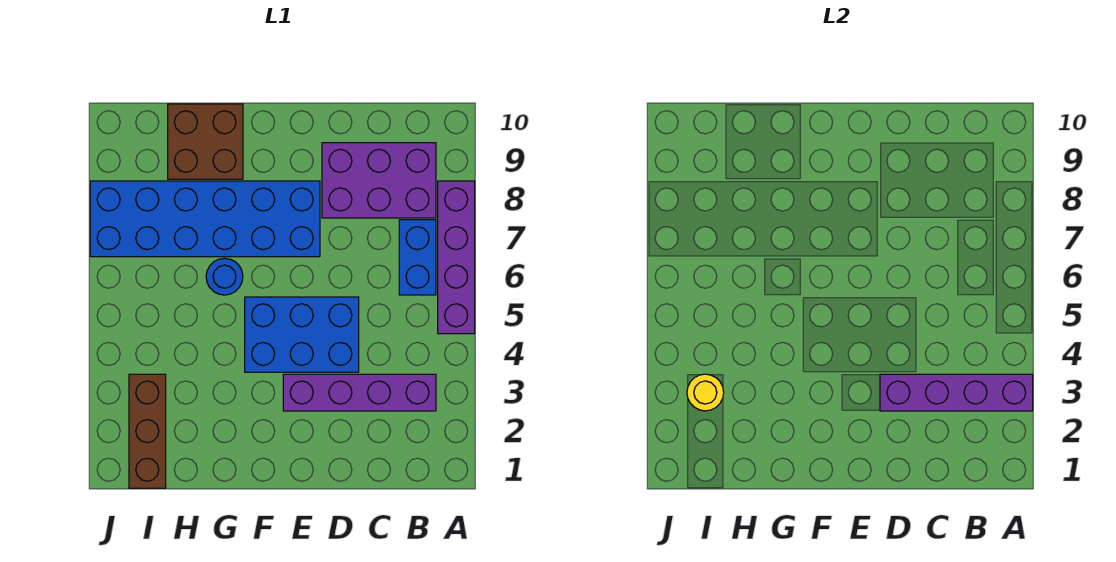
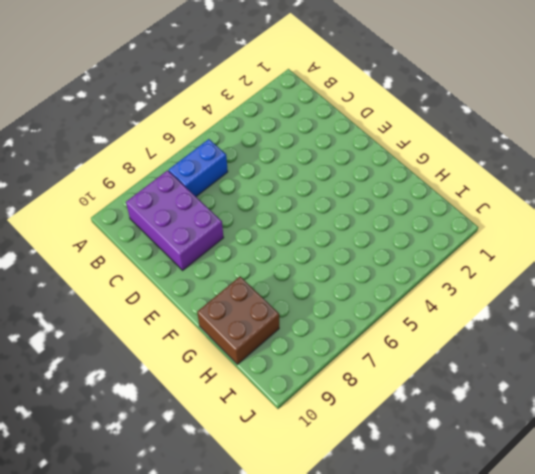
none -> purple brick A5:A8 level 1
none -> purple brick B3:E3 level 1

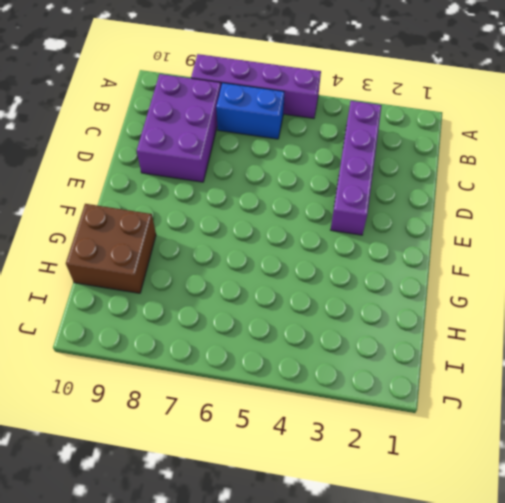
none -> blue brick D4:F5 level 1
none -> blue brick E7:J8 level 1

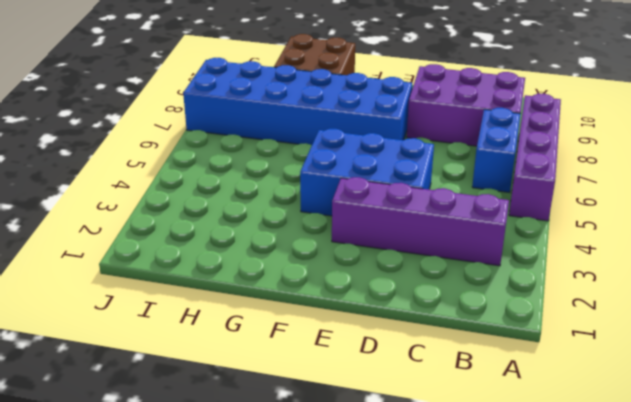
none -> blue round brick G6 level 1
none -> brown brick I1:I3 level 1

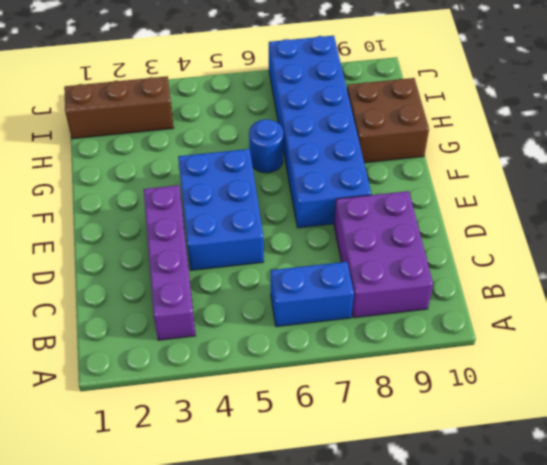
none -> purple brick A5:A8 level 1
none -> purple brick A3:D3 level 2

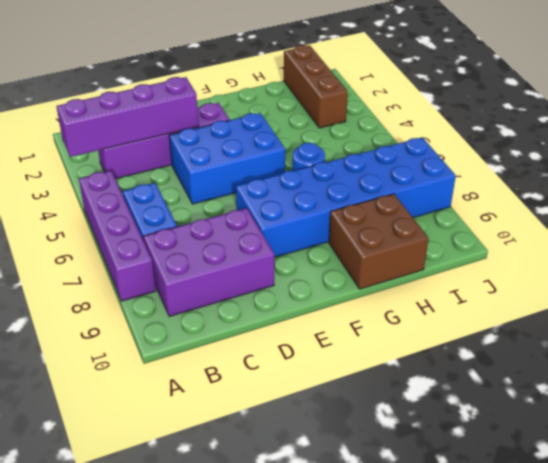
none -> yellow round brick I3 level 2

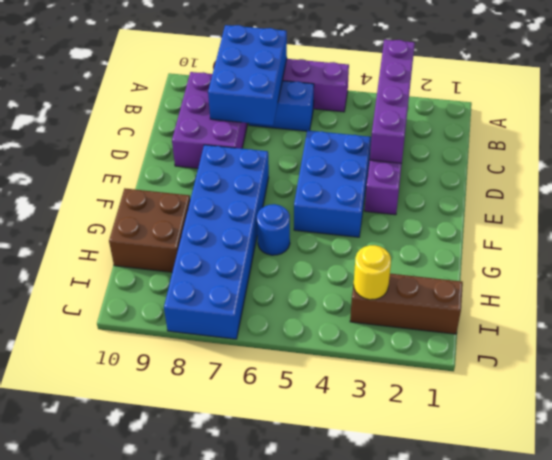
blue brick A7:C8 level 2 -> none

